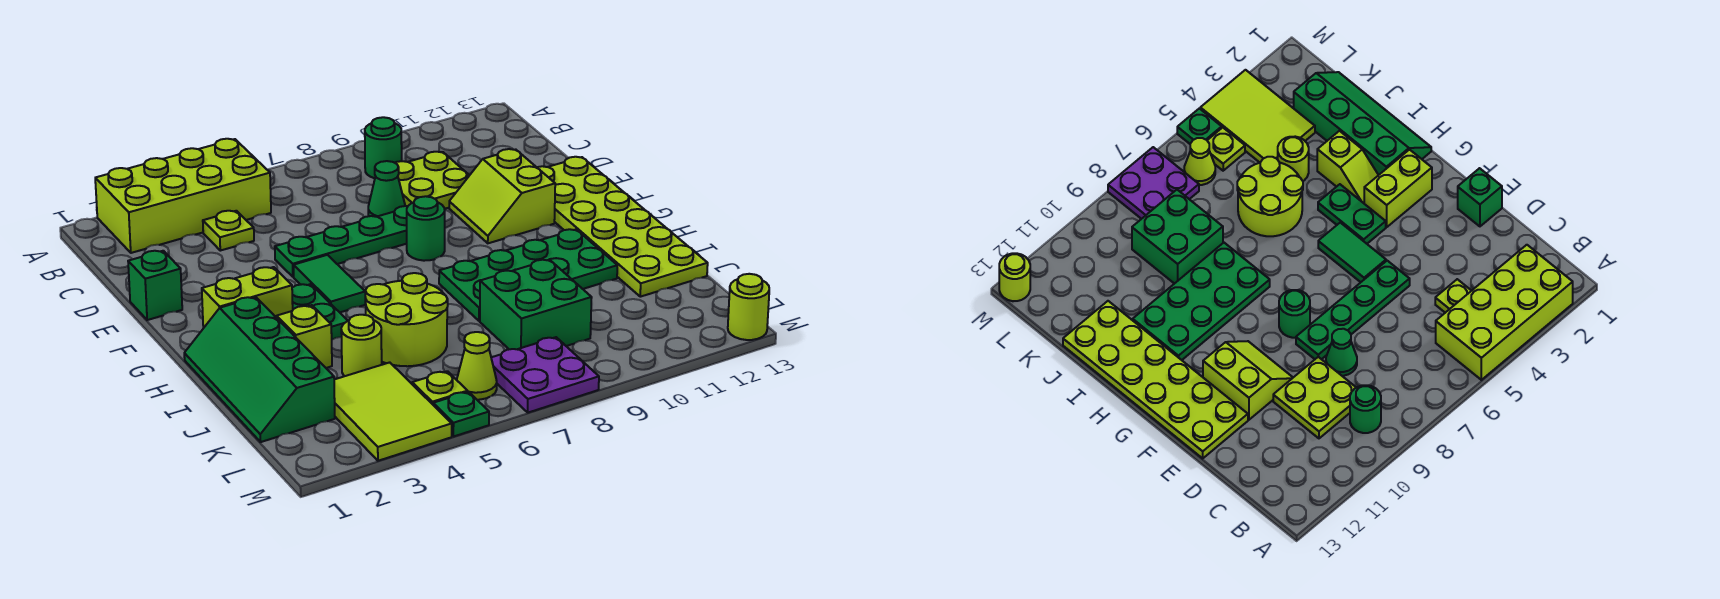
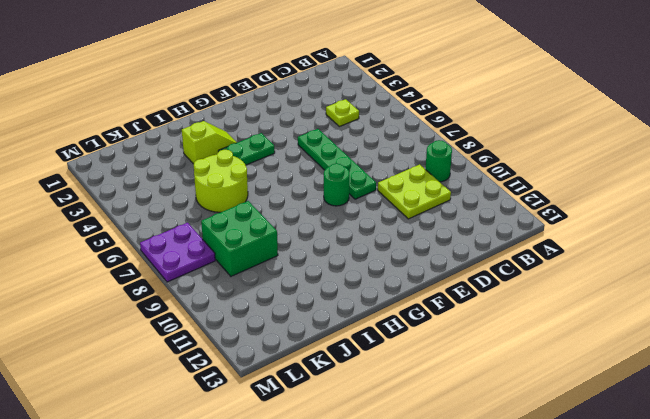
none -> lime brick A2:B5 level 1
none -> green cone D8 level 1
none -> green brick E1 level 1

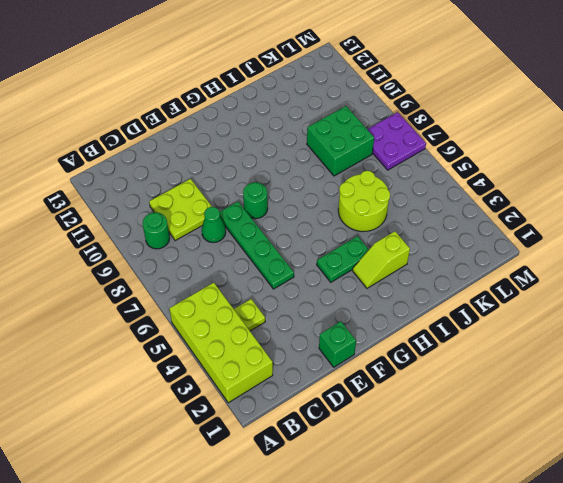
none -> lime slope E10:F11 level 1 top 11
none -> lime plate E12:J13 level 1
none -> green tile F5:G5 level 1

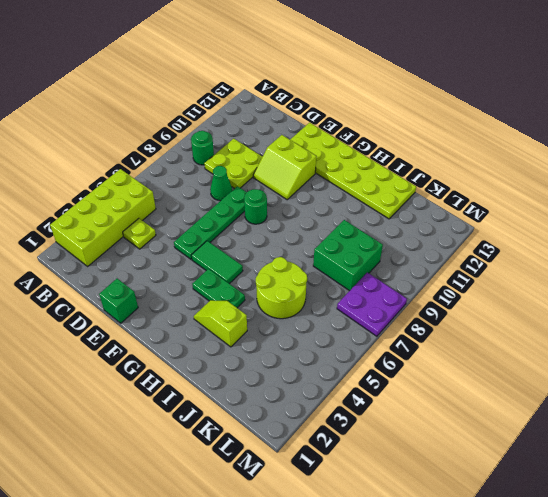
none -> lime brick G2:G3 level 1
none -> green slope H1:K2 level 1 top 2
none -> green plate H8:I11 level 1

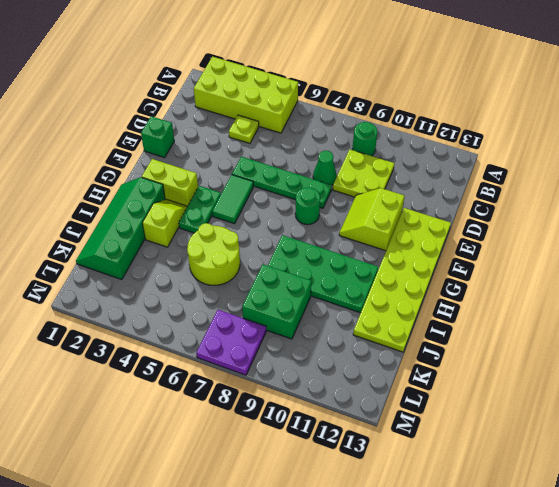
none -> lime round brick J4 level 1
none -> lime tile K3:M4 level 1
none -> lime plate L5 level 1

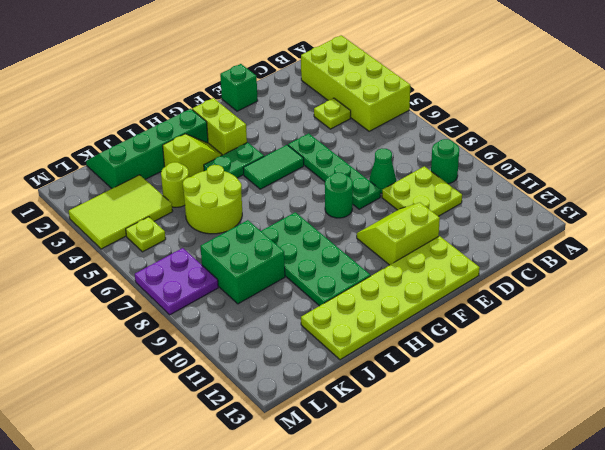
none -> lime cone L6 level 1
none -> green plate M5 level 1
none -> lime round brick M13 level 1

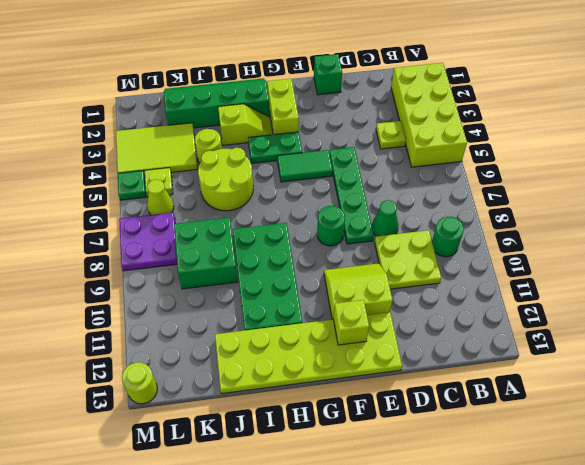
lime brick F12 level 2 -> none

